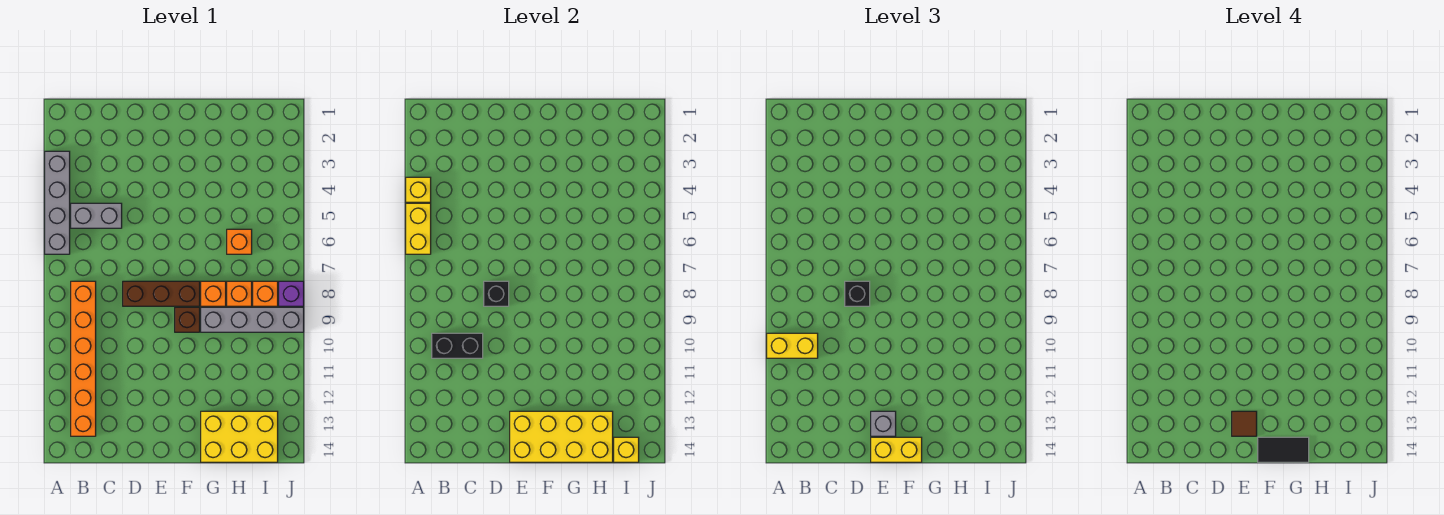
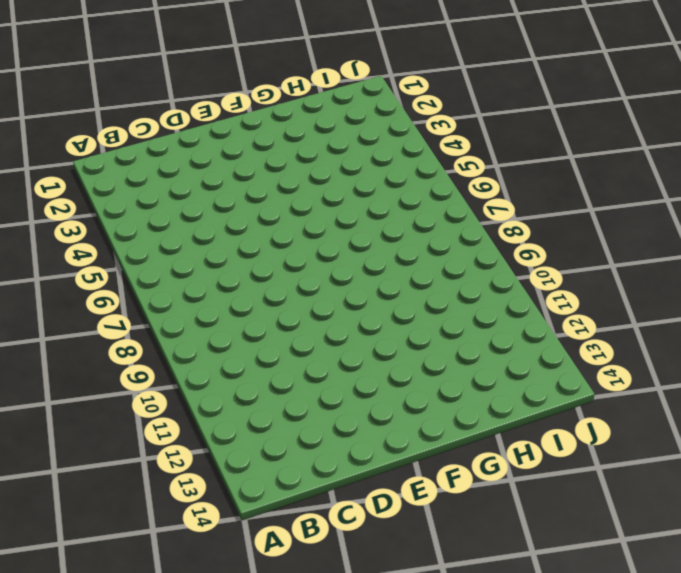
none -> grey brick A3:A6 level 1
none -> grey brick B5:C5 level 1
none -> orange brick B8:B13 level 1

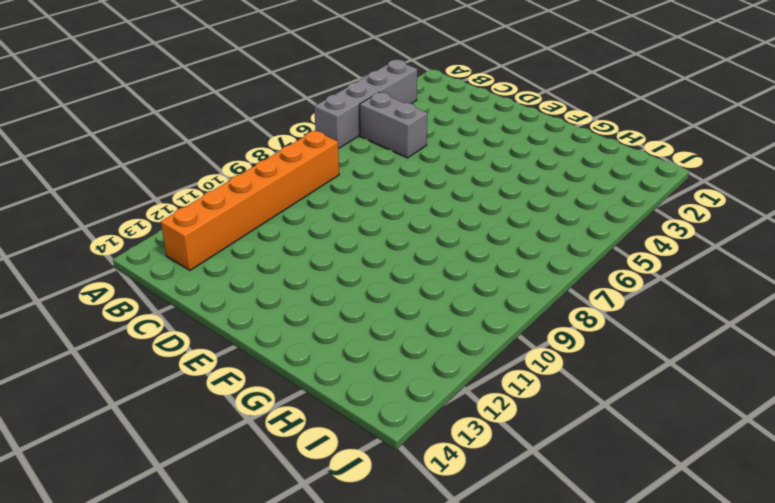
none -> brown brick D8:F8 level 1
none -> brown brick F9 level 1
none -> orange brick G8 level 1

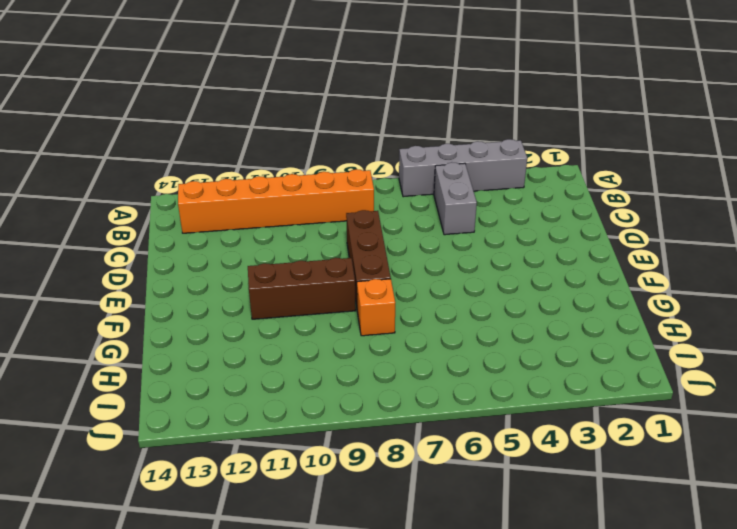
brown brick F9:F11 level 1 -> brown brick F9 level 1
none -> grey brick G9:J9 level 1
none -> yellow brick G13:I14 level 1
none -> orange brick H6 level 1

